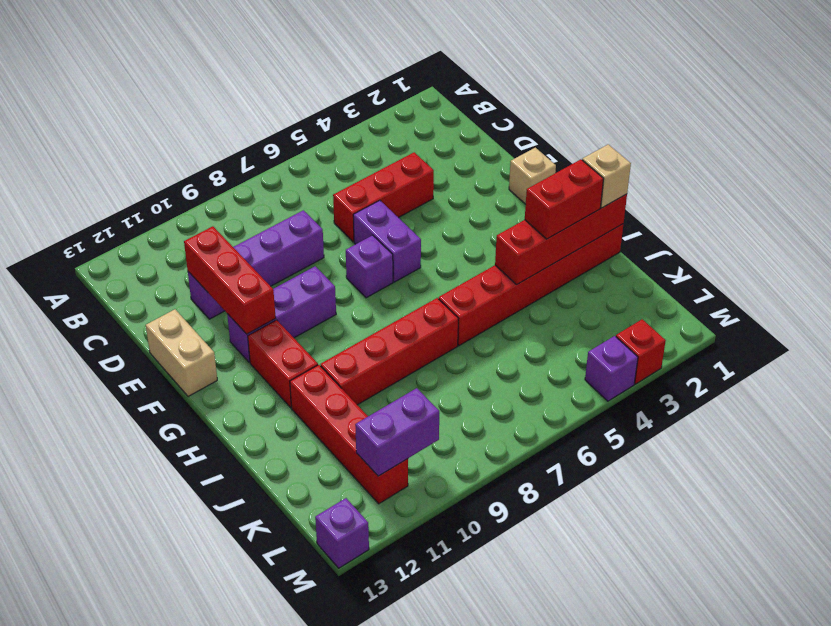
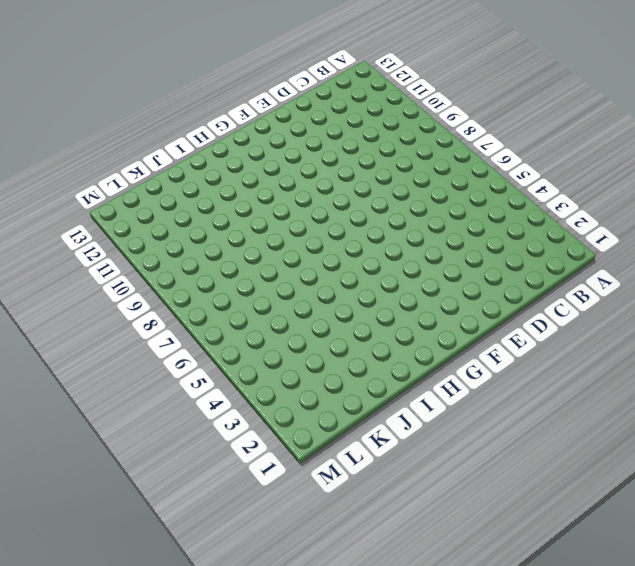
none -> red brick D4:D6 level 1
none -> purple brick D8:D11 level 1
none -> purple brick E6:F6 level 1

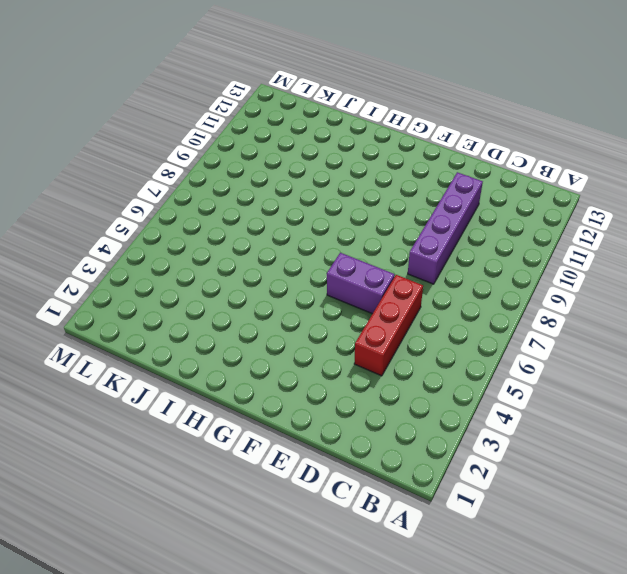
none -> tan brick E13:F13 level 1
none -> tan brick F1 level 1
none -> purple brick F7 level 1

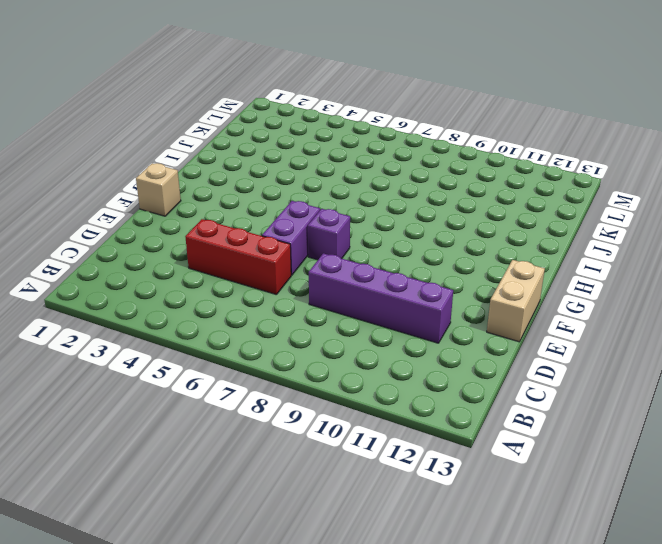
none -> purple brick F9:F11 level 1
none -> red brick G11:H11 level 1
none -> red brick I1:I6 level 1

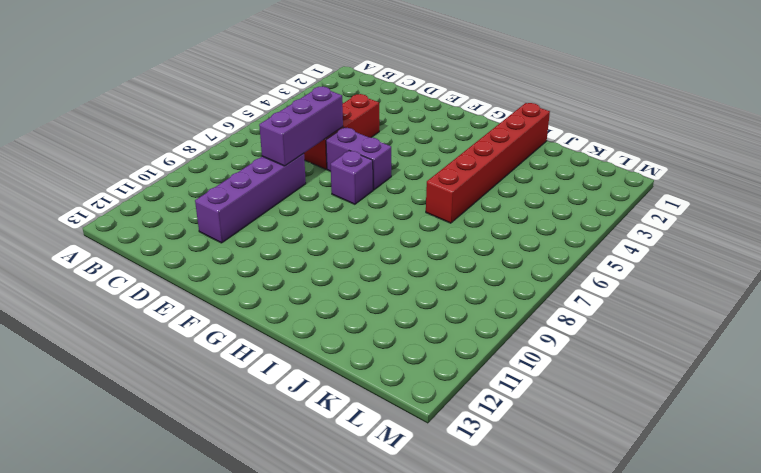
purple brick D6:D8 level 2 -> purple brick F9:F11 level 1
none -> tan brick E13:F13 level 1
none -> tan brick F1 level 1
none -> red brick G11:H11 level 1

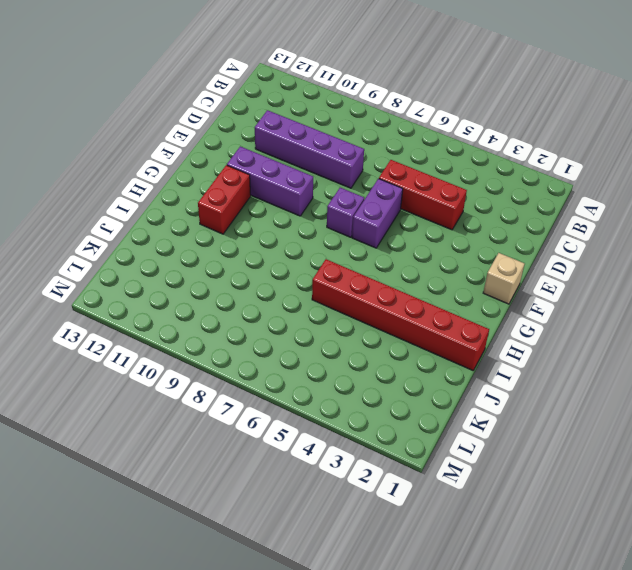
none -> tan brick E13:F13 level 1
none -> red brick I7:I10 level 1
none -> red brick I11:L11 level 1

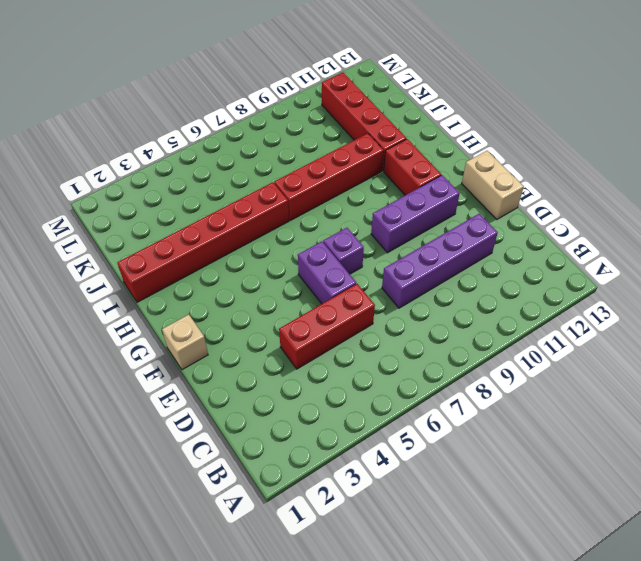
none -> red brick M3 level 1
none -> purple brick M4 level 1
none -> purple brick M13 level 1

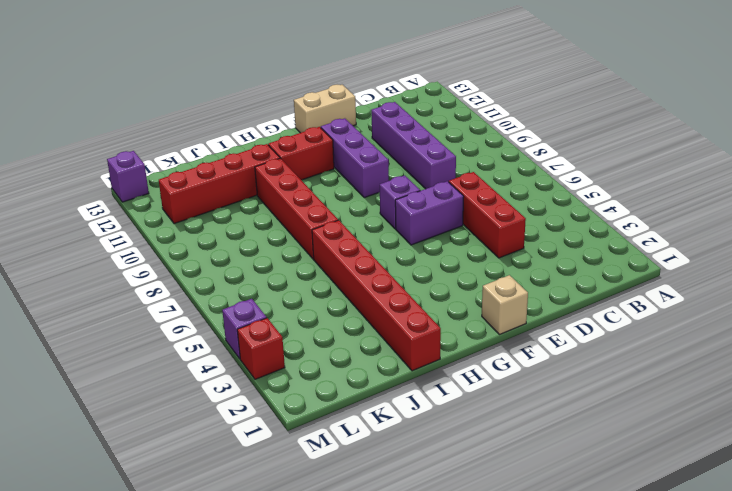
none -> red brick D11:F11 level 2
none -> red brick I1:I4 level 2
none -> purple brick L10:L11 level 2

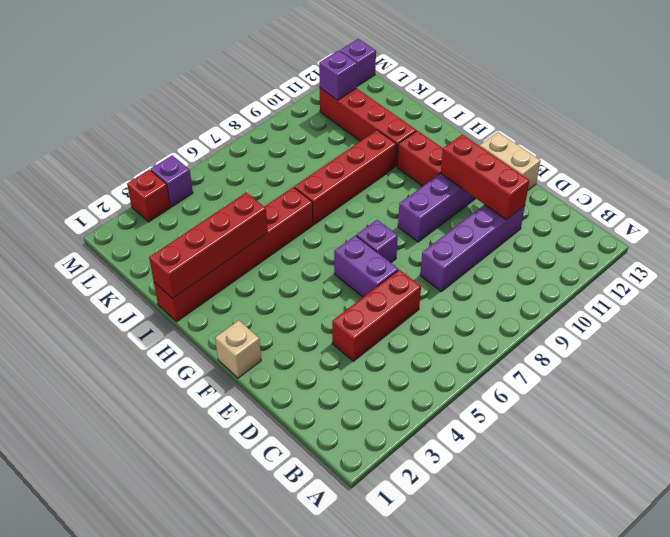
purple brick L11 level 2 -> purple brick L10:L11 level 2
none -> tan brick I1 level 3
none -> red brick I2:I3 level 3

